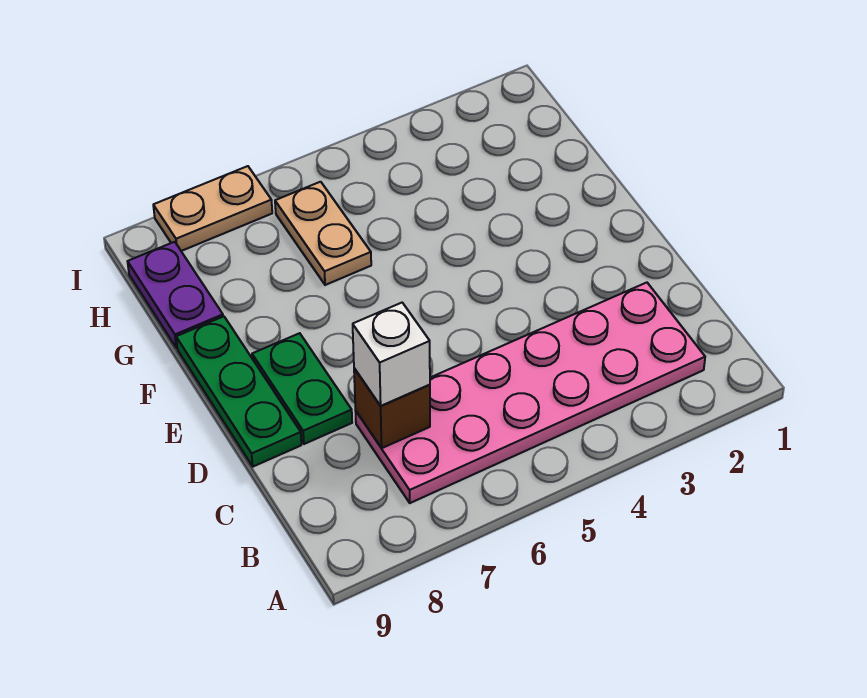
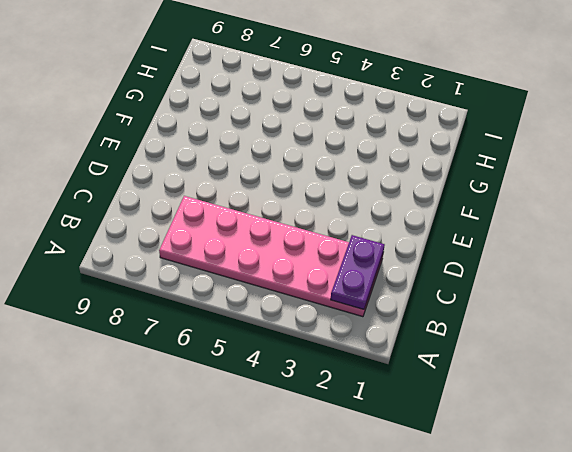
purple plate B2:C2 level 2 -> purple plate G9:H9 level 1
none -> green plate D8:E8 level 1
none -> green plate D9:F9 level 1

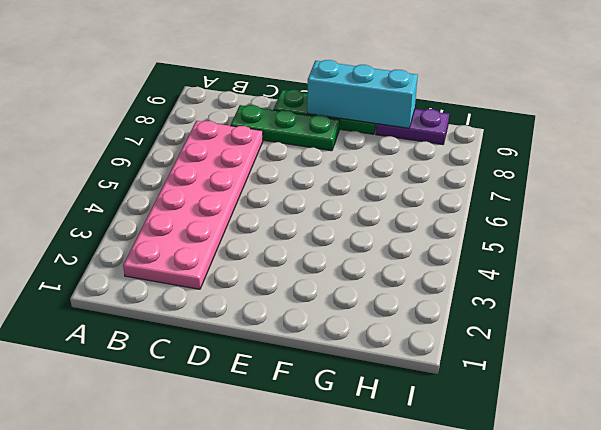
green plate C8:E8 level 1 -> green plate D8:E8 level 1
cyan brick E9:G9 level 2 -> none
none -> tan plate G6:H6 level 1
none -> tan plate I7:I8 level 1

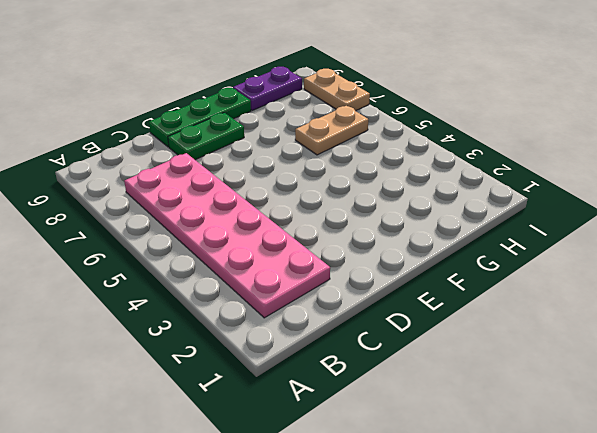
none -> brown brick C7 level 2
none -> white brick C7 level 3

